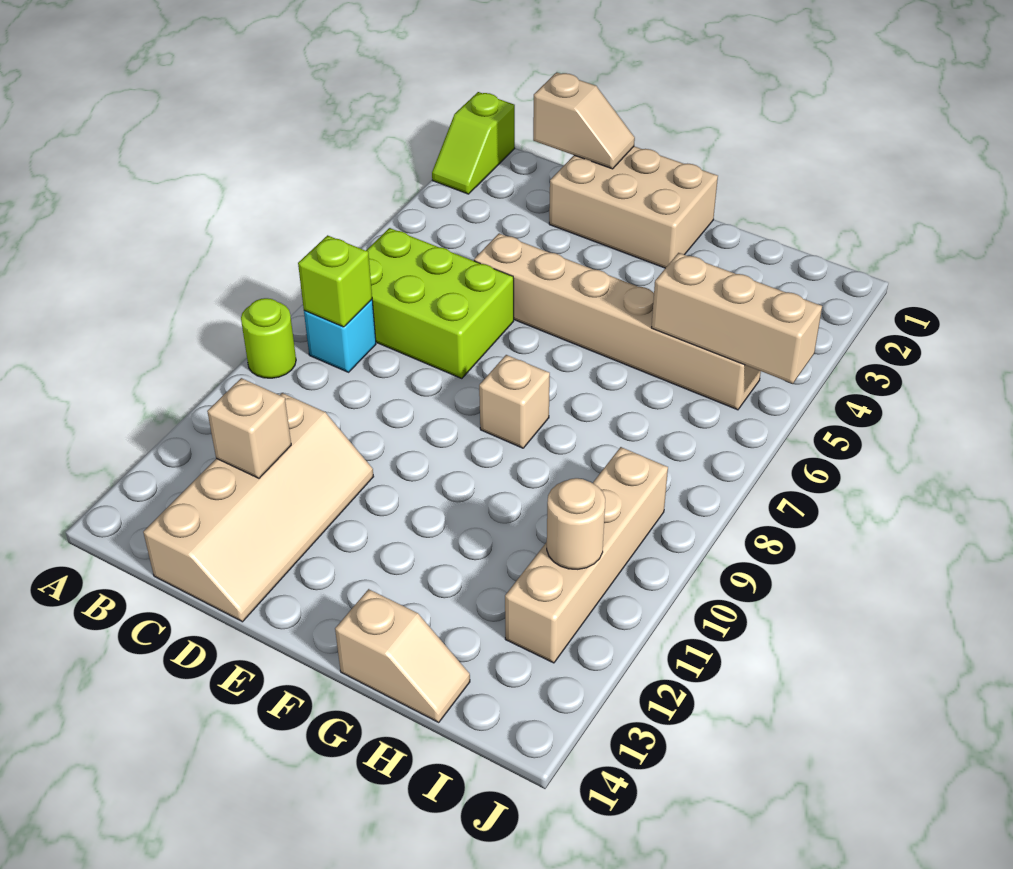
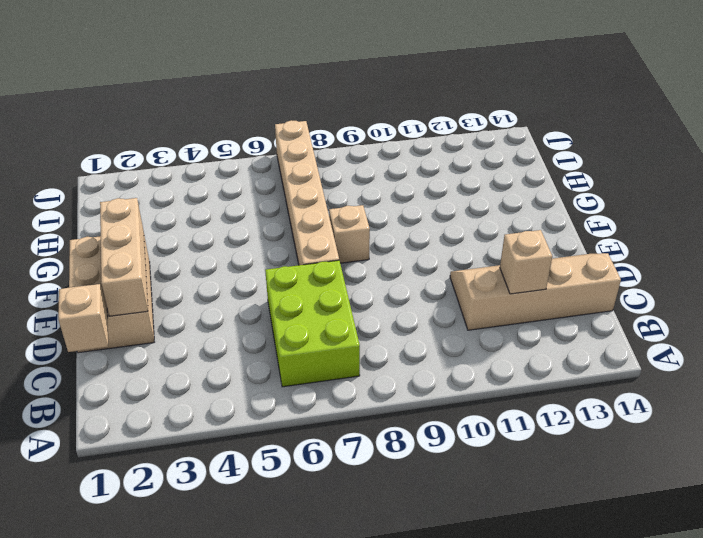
tan brick D2:F2 level 2 -> tan brick H5:J5 level 2
tan brick E7:J7 level 1 -> tan brick D5:I5 level 1
none -> lime slope A1:A2 level 1 top 1
none -> lime round brick A9 level 1
none -> cyan brick B8 level 1

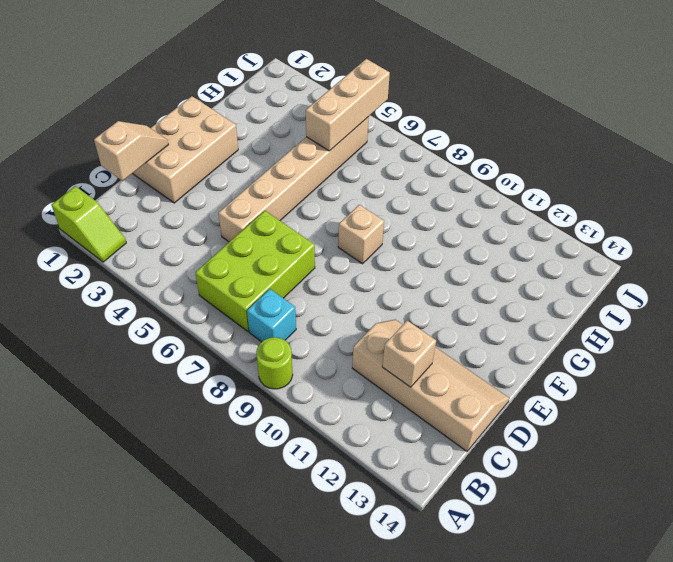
none -> tan slope G14:H14 level 1 top G
none -> tan brick I9:I12 level 1
none -> lime brick B8 level 2

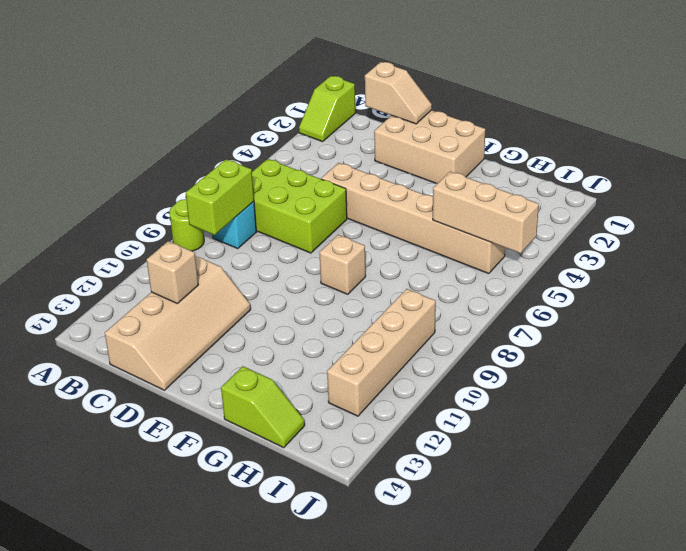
lime brick B8:B9 level 2 -> lime brick B8 level 2
lime slope G14:H14 level 1 top G -> tan slope G14:H14 level 1 top G
none -> tan round brick I11 level 2

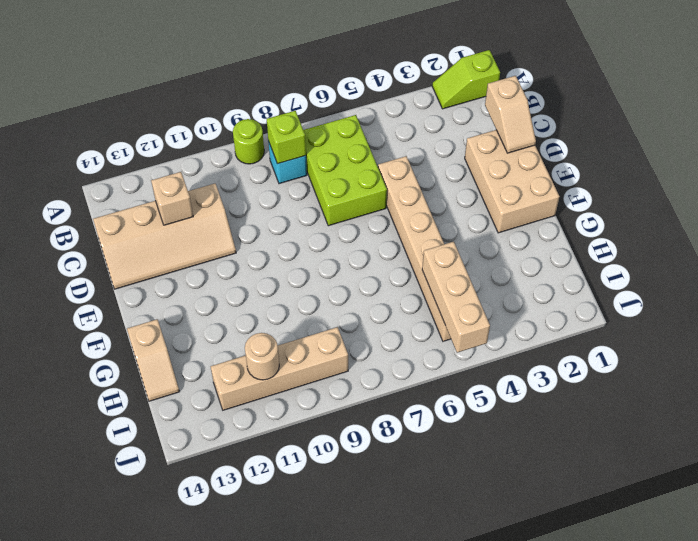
none -> tan brick F8 level 1

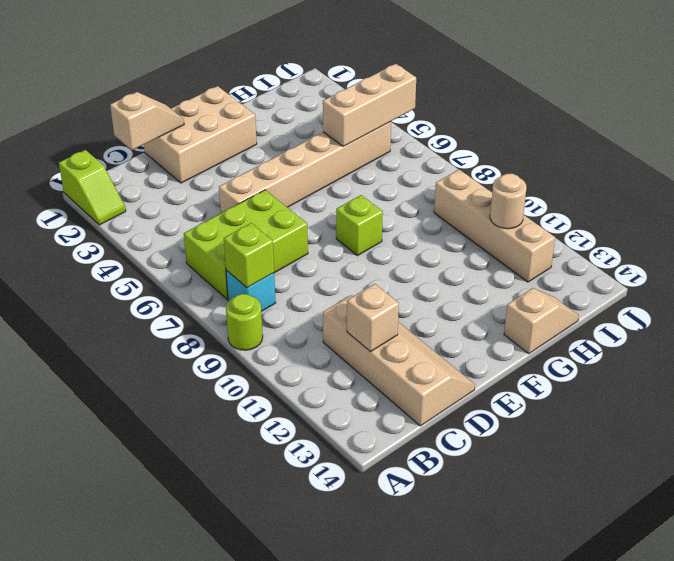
lime brick F8 level 1 -> tan brick F8 level 1

